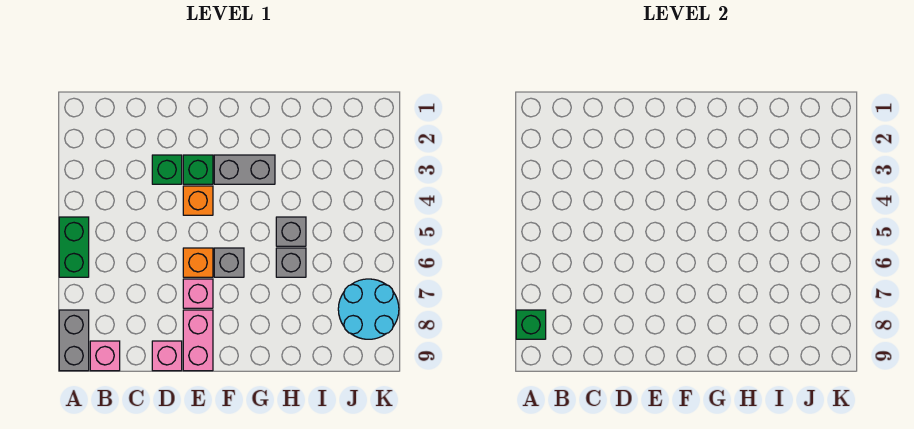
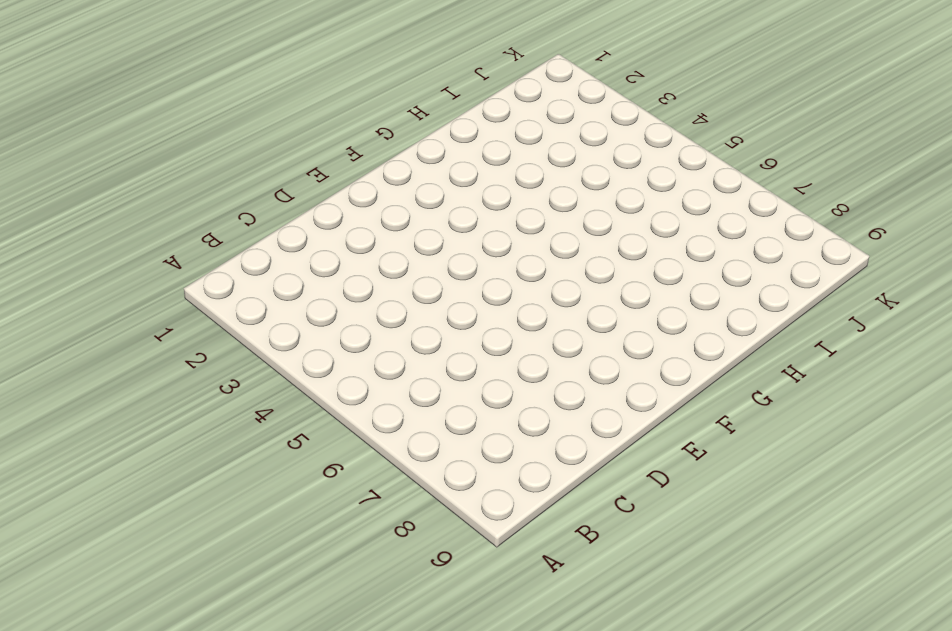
none -> green brick A5:A6 level 1
none -> grey brick A8:A9 level 1
none -> pink brick B9 level 1

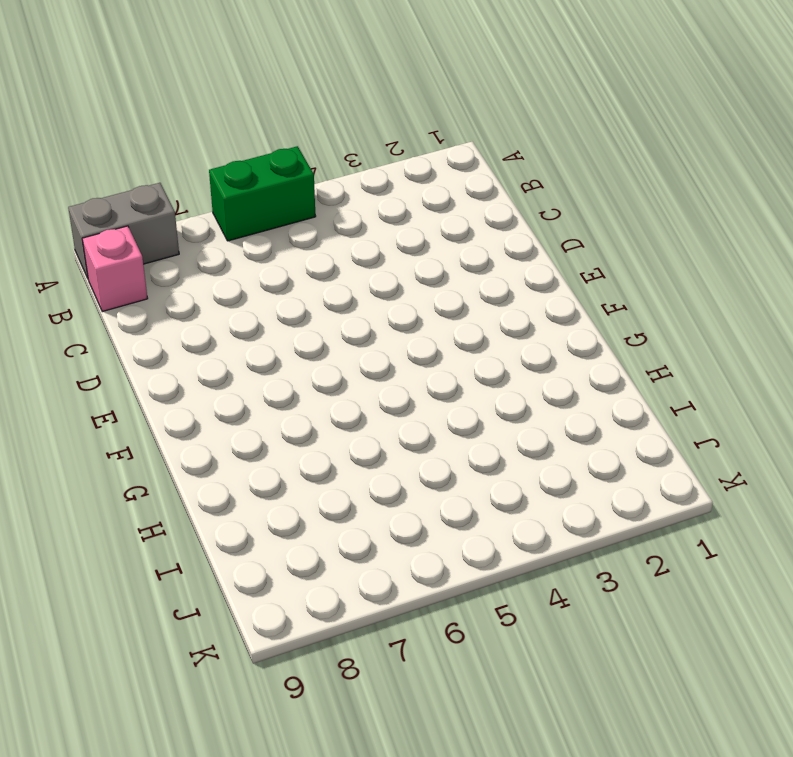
none -> green brick D3 level 1
none -> pink brick D9 level 1
none -> green brick E3 level 1

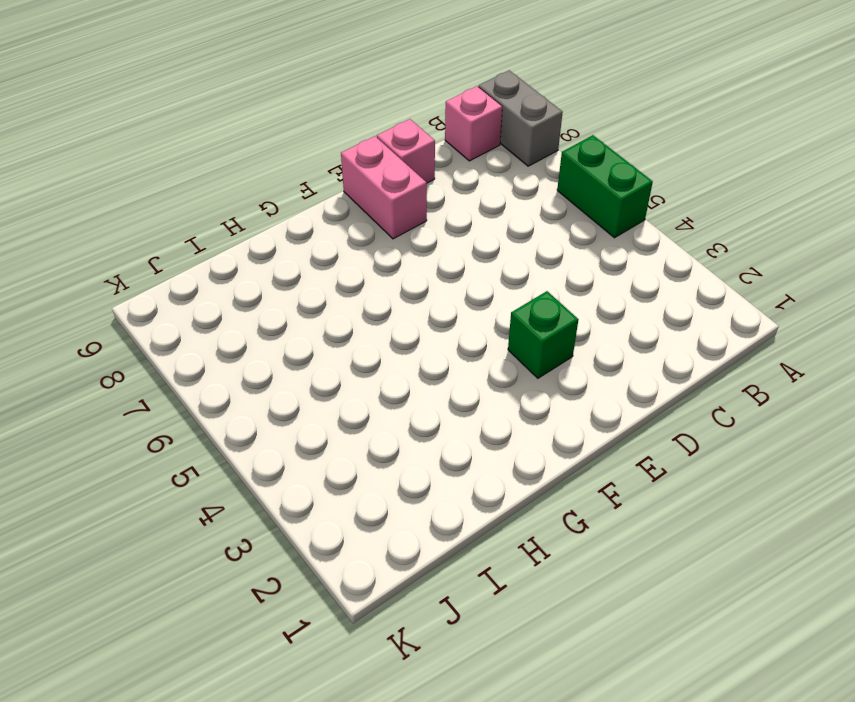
none -> green brick D3 level 1
none -> orange brick E4 level 1
none -> orange brick E6 level 1

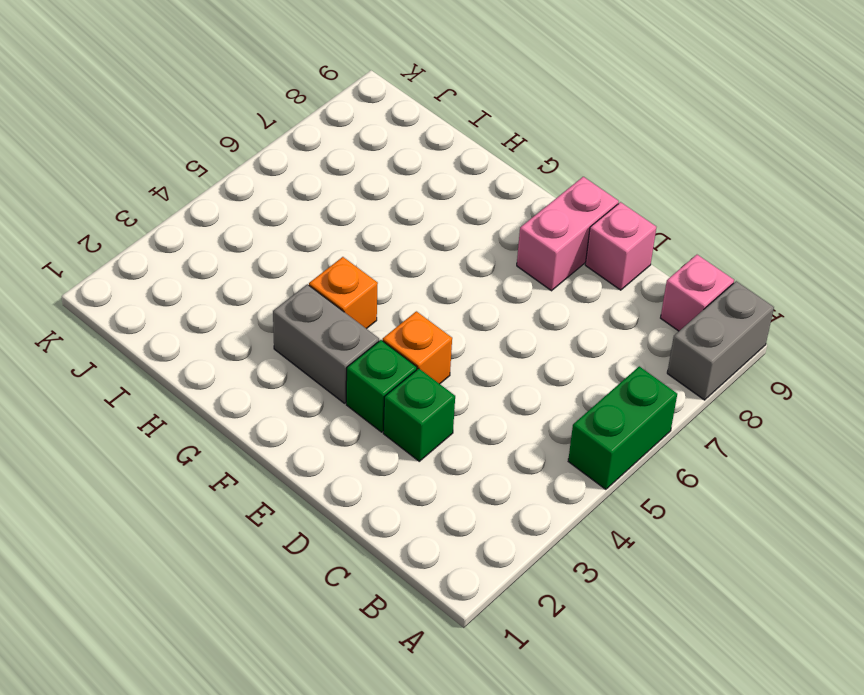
orange brick G4 level 1 -> orange brick E6 level 1
none -> pink brick E7 level 1
none -> grey brick F6 level 1
none -> grey brick H5 level 1

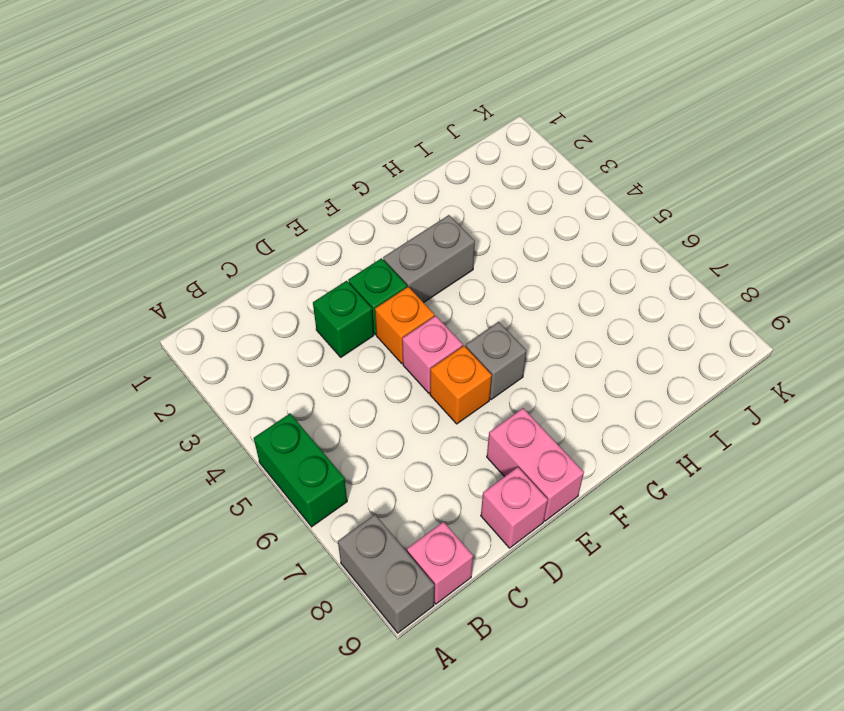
pink brick E5 level 1 -> pink brick E7 level 1
none -> grey brick H5 level 1
none -> grey brick H6 level 1
none -> cyan round brick J7:K8 level 1

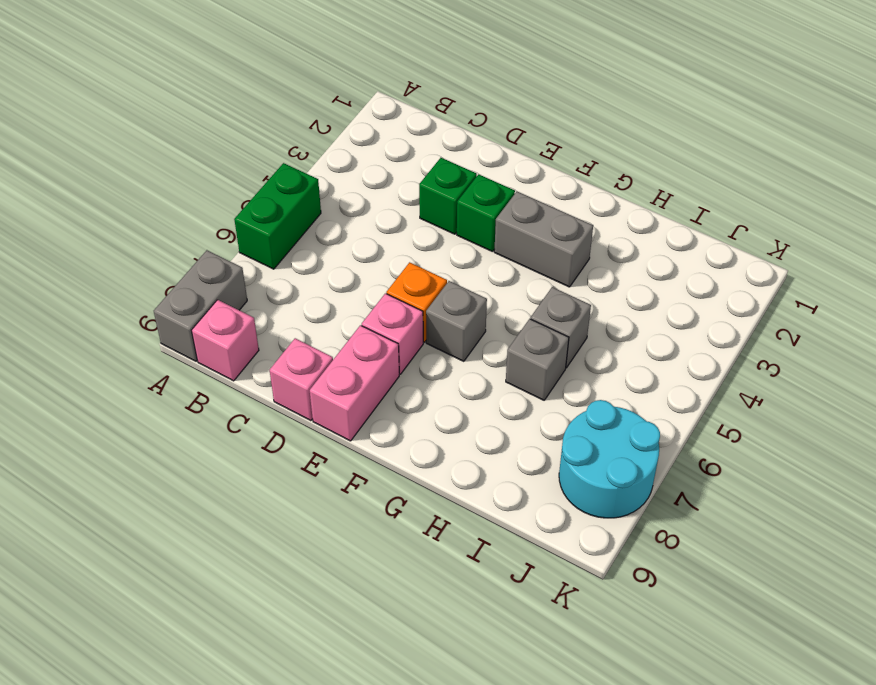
none -> orange brick E4 level 1
none -> green brick A8 level 2

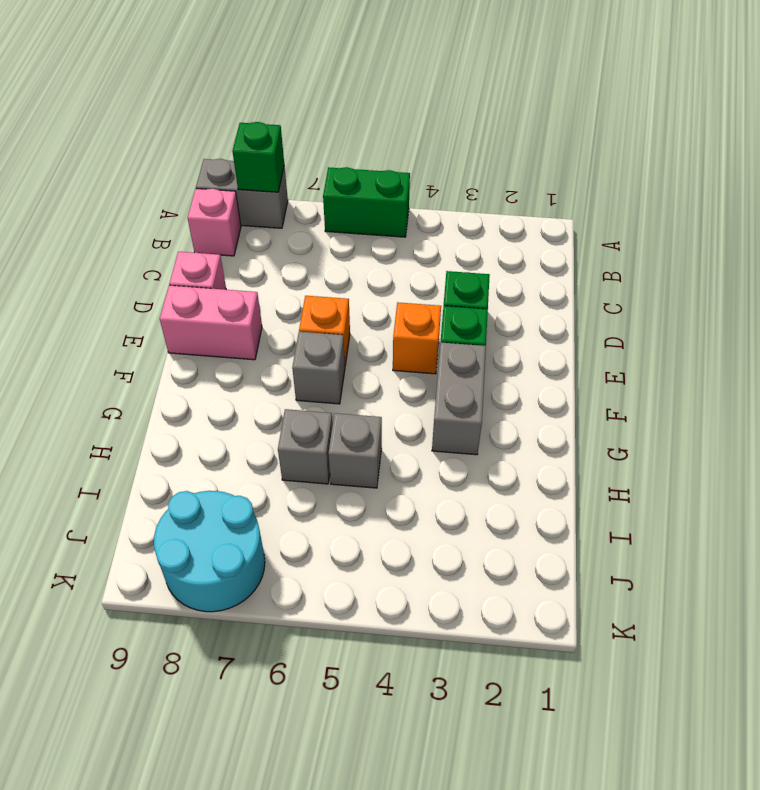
none -> pink brick E7 level 1

